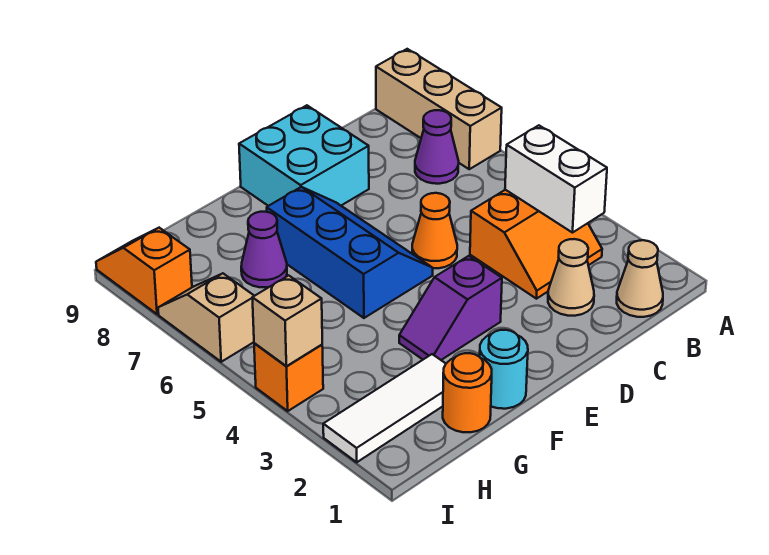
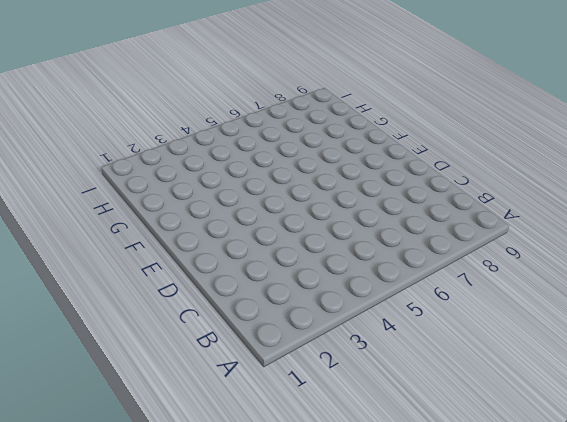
none -> tan brick A7:A9 level 1
none -> tan cone B1 level 1
none -> orange slope B3:C4 level 1 top 4

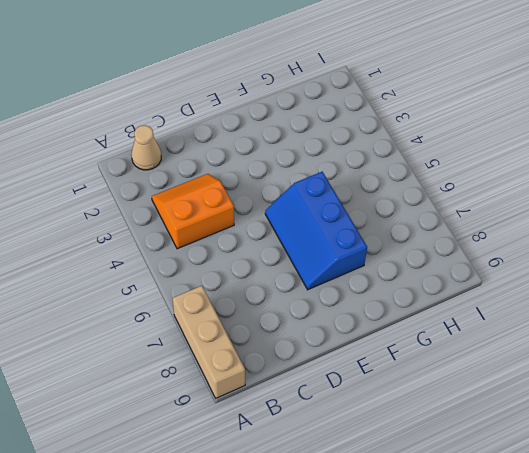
none -> purple cone B7 level 1
none -> tan cone C2 level 1
none -> orange cone D5 level 1

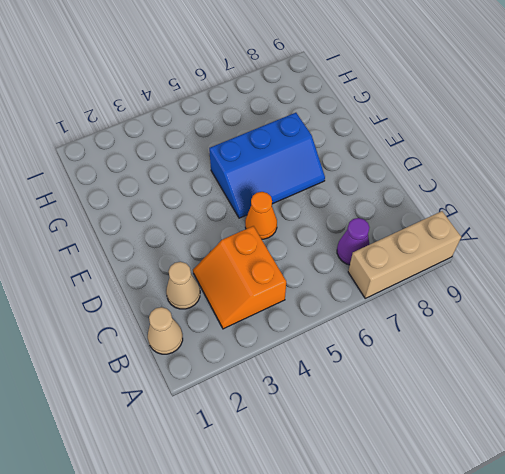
none -> cyan brick D8:E9 level 1
none -> purple slope E3:F3 level 1 top E
none -> cyan round brick F1 level 1

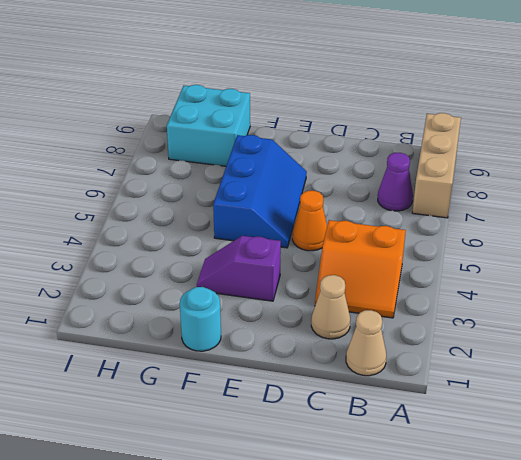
cyan brick G8:H9 level 1 -> cyan brick D8:E9 level 1
none -> orange round brick G1 level 1
none -> white tile G2:I2 level 1
none -> purple cone G7 level 1

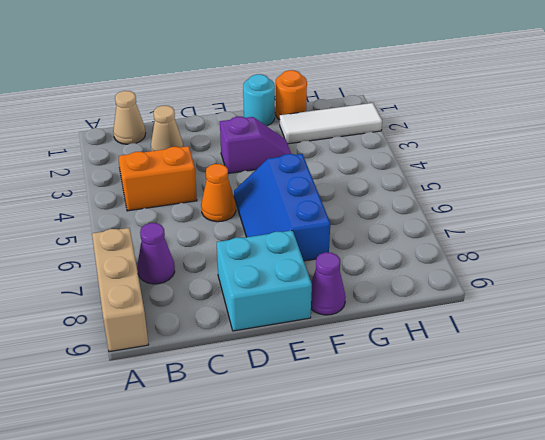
purple cone F9 level 1 -> purple cone G7 level 1
none -> orange brick I4 level 1
none -> tan slope I6:I7 level 1 top 6
none -> orange slope I8:I9 level 1 top 8

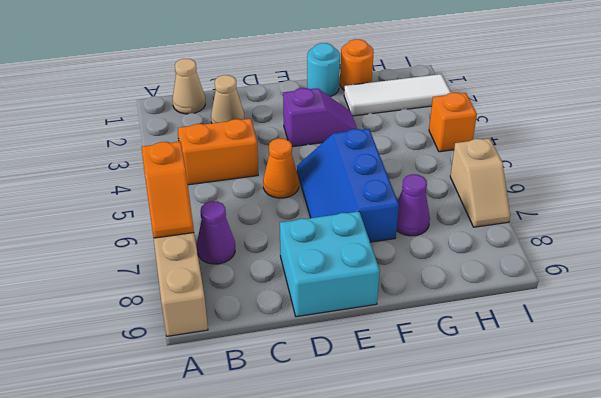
orange slope A6:A7 level 2 top 6 -> orange slope I8:I9 level 1 top 8
none -> white brick B3:B4 level 2
none -> tan brick I4 level 2

